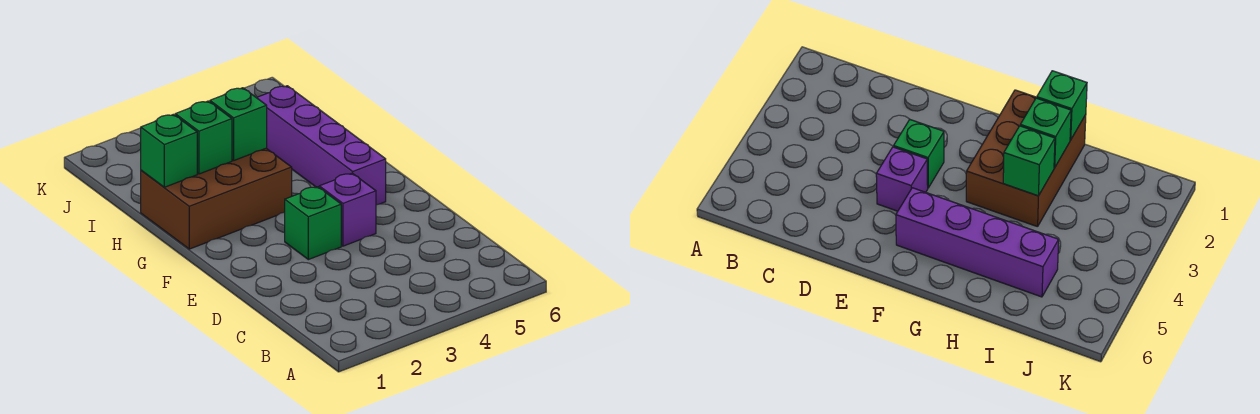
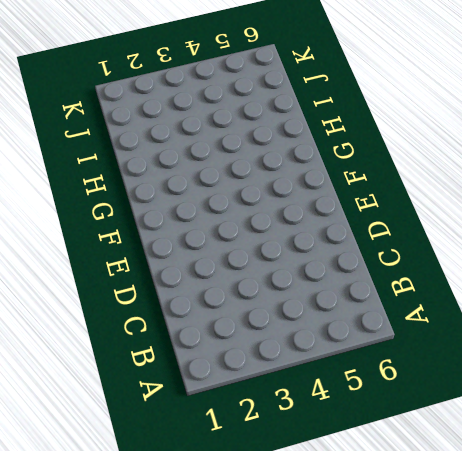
none -> green brick E3 level 1
none -> purple brick E4 level 1

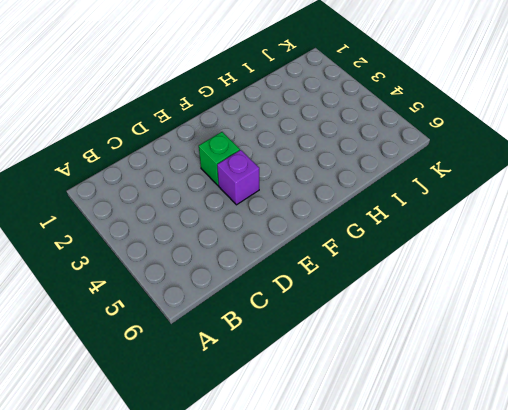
none -> purple brick F5:I5 level 1
none -> brown brick G1:H3 level 1

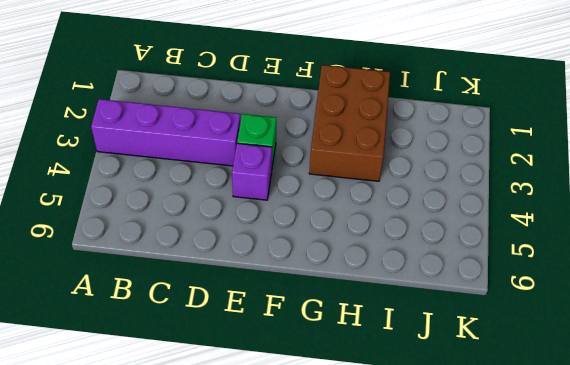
purple brick A3:D3 level 1 -> purple brick F5:I5 level 1
none -> green brick H1 level 2
none -> green brick H2 level 2

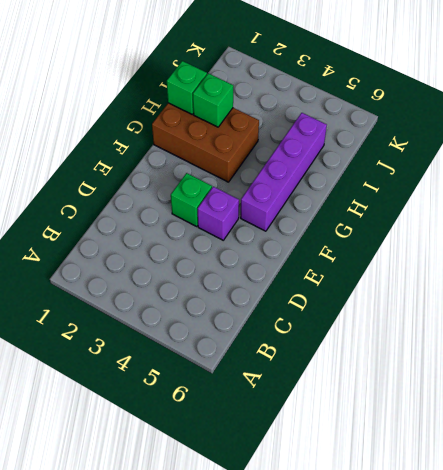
none -> green brick H3 level 2

